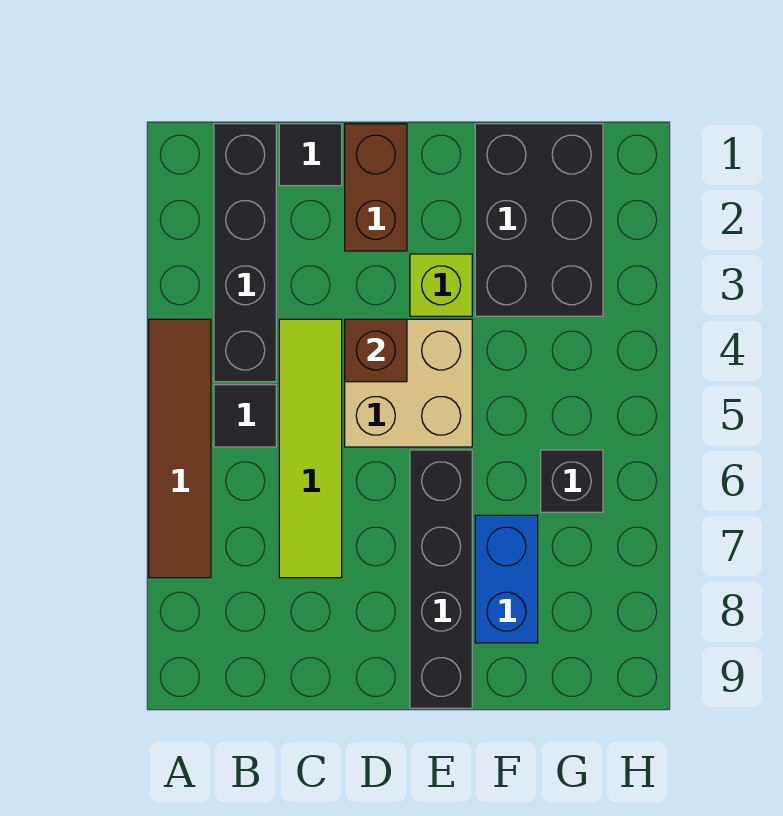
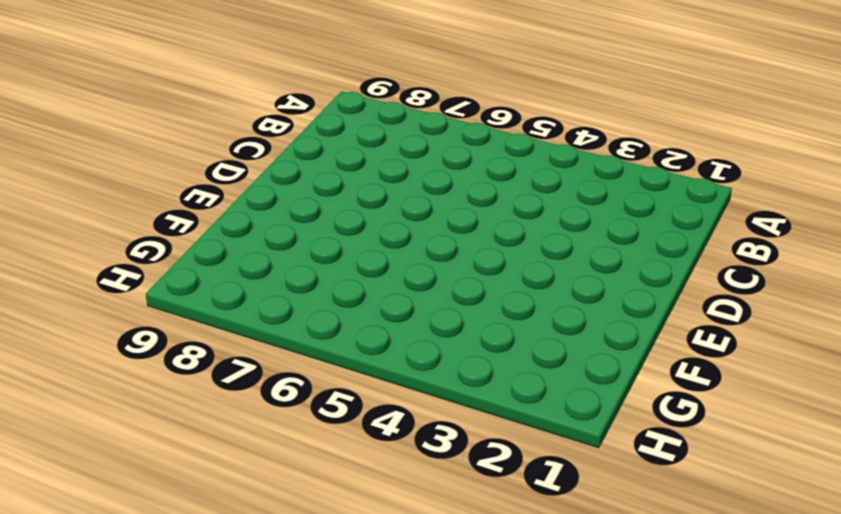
none -> brown tile A4:A7 level 1
none -> black brick B1:B4 level 1
none -> black tile B5 level 1

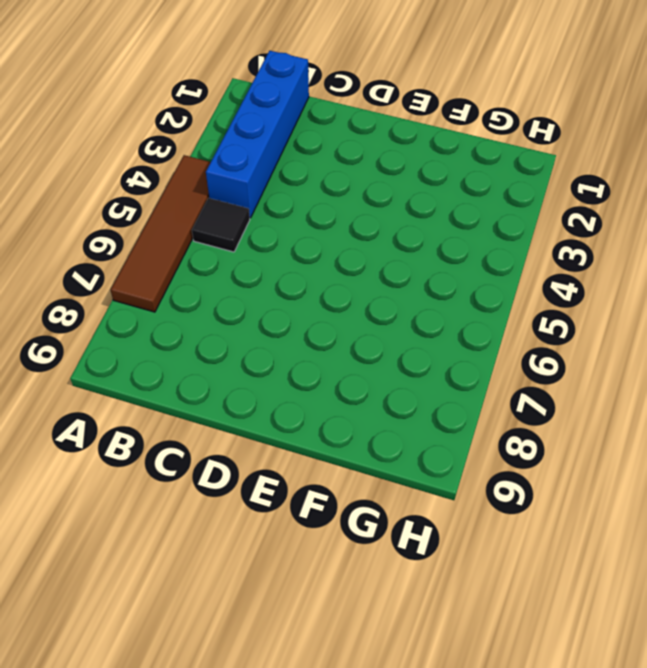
blue brick B1:B4 level 1 -> black brick B1:B4 level 1
none -> black tile C1 level 1
none -> lime tile C4:C7 level 1
none -> brown brick D1:D2 level 1

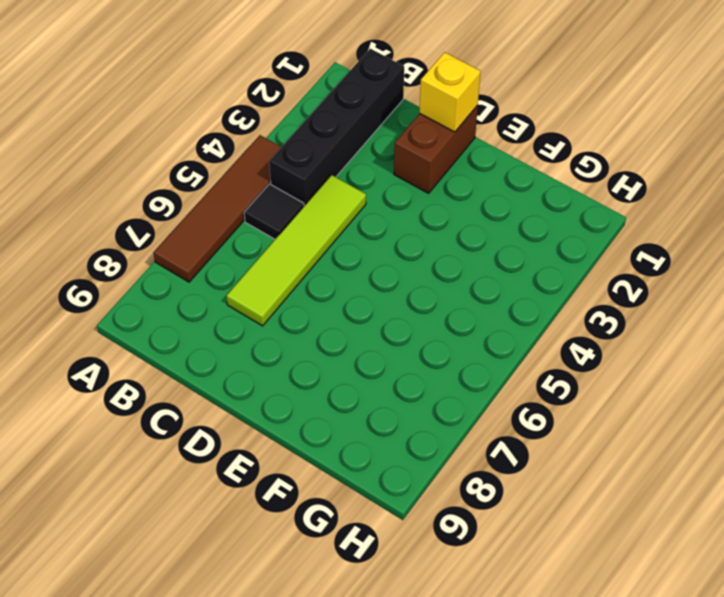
yellow brick D1 level 2 -> none
none -> black tile C1 level 1
none -> tan brick D4:E5 level 1
none -> lime brick E3 level 1

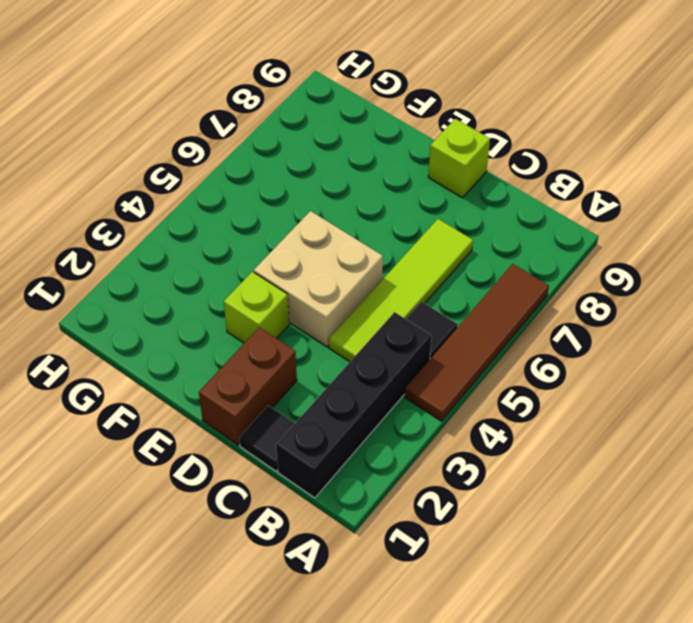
lime brick D9 level 1 -> none
none -> black brick E6:E9 level 1
none -> black brick F1:G3 level 1
none -> blue brick F7:F8 level 1

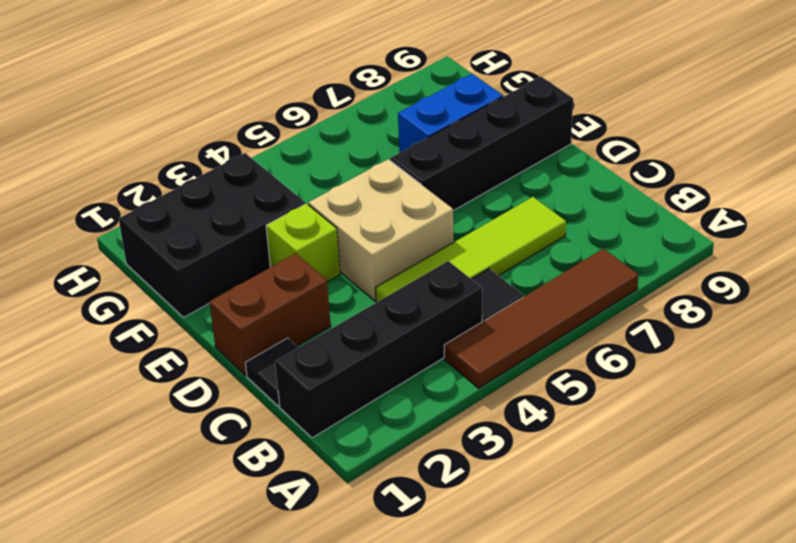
none -> black brick G6 level 1
none -> brown brick D4 level 2

